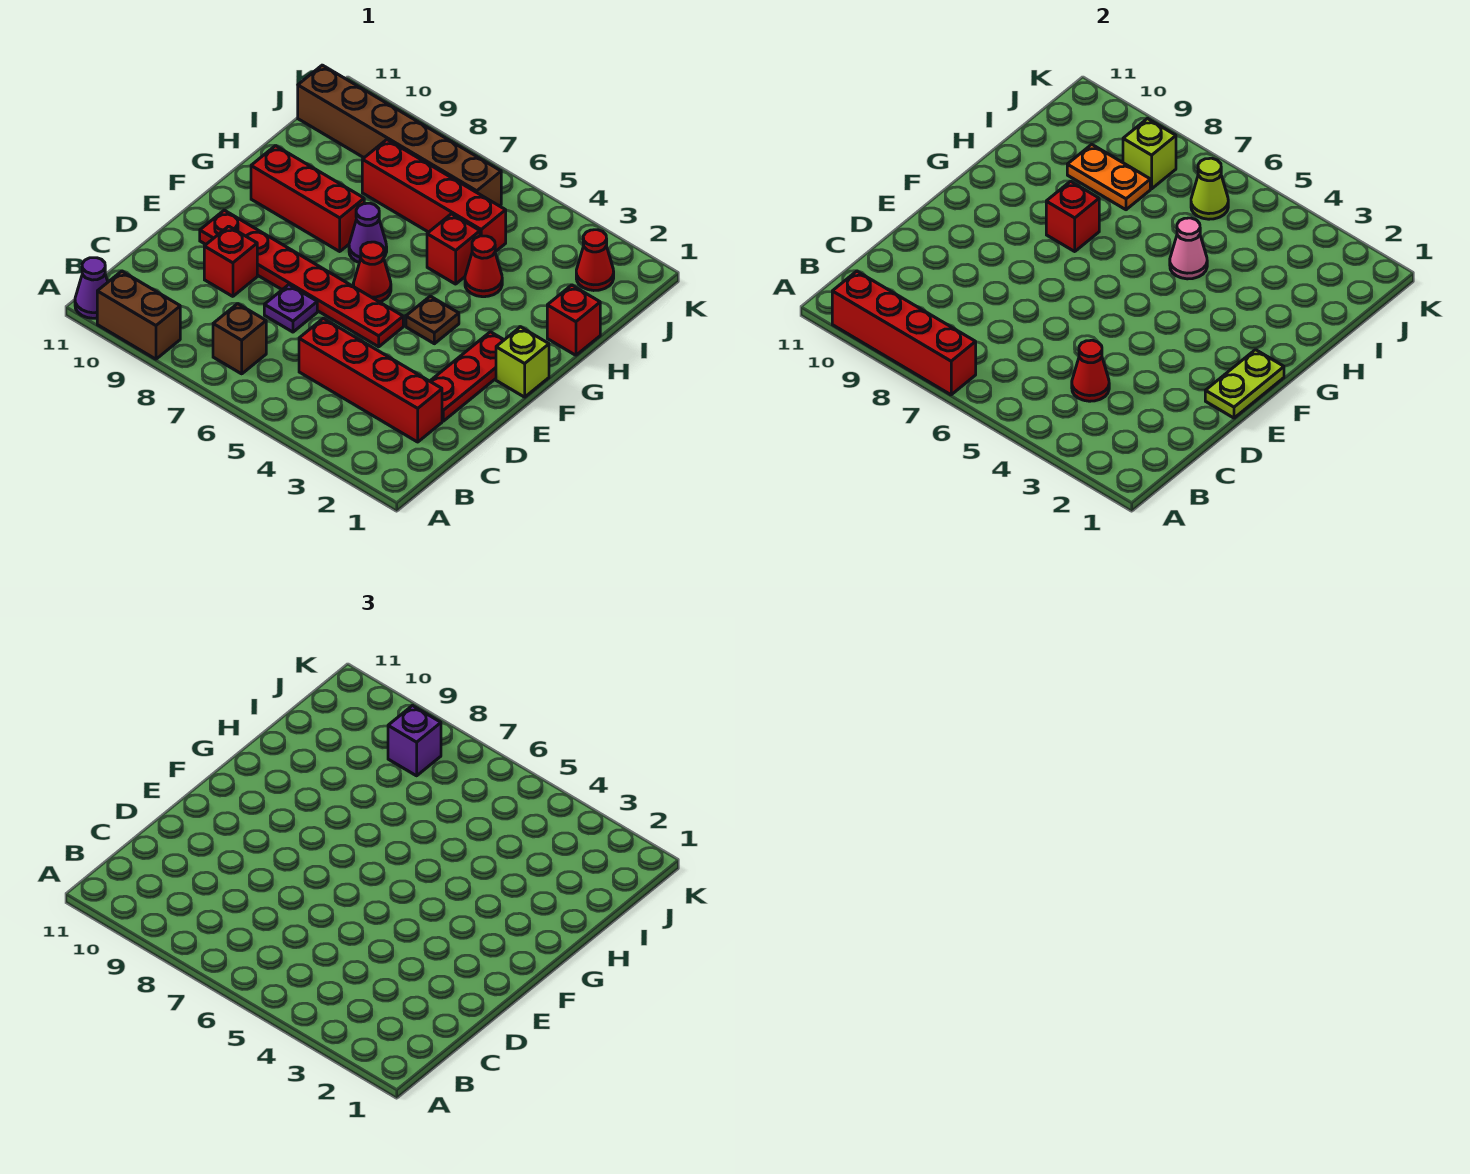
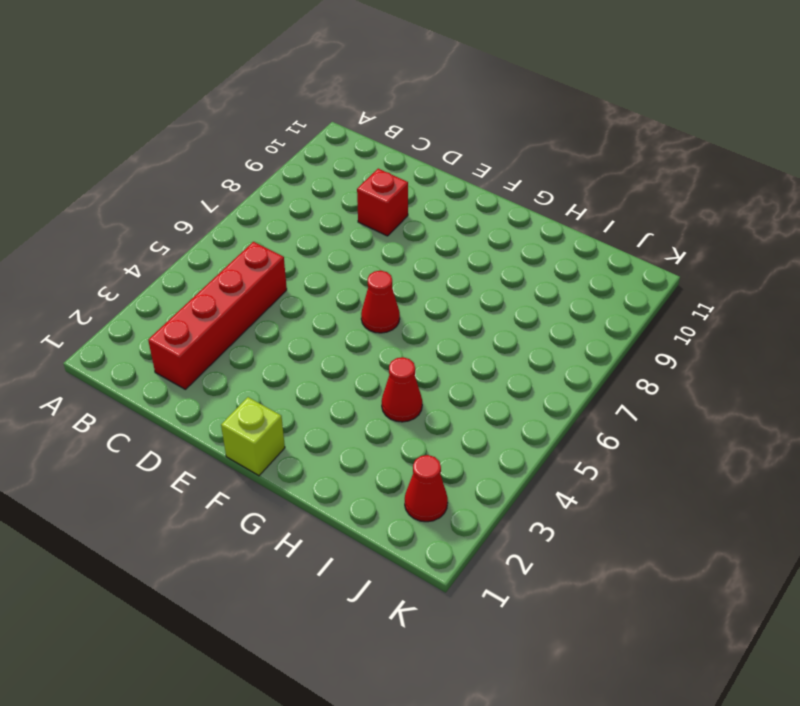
none -> brown brick A9:A10 level 1
none -> purple cone A11 level 1
none -> brown brick B7 level 1

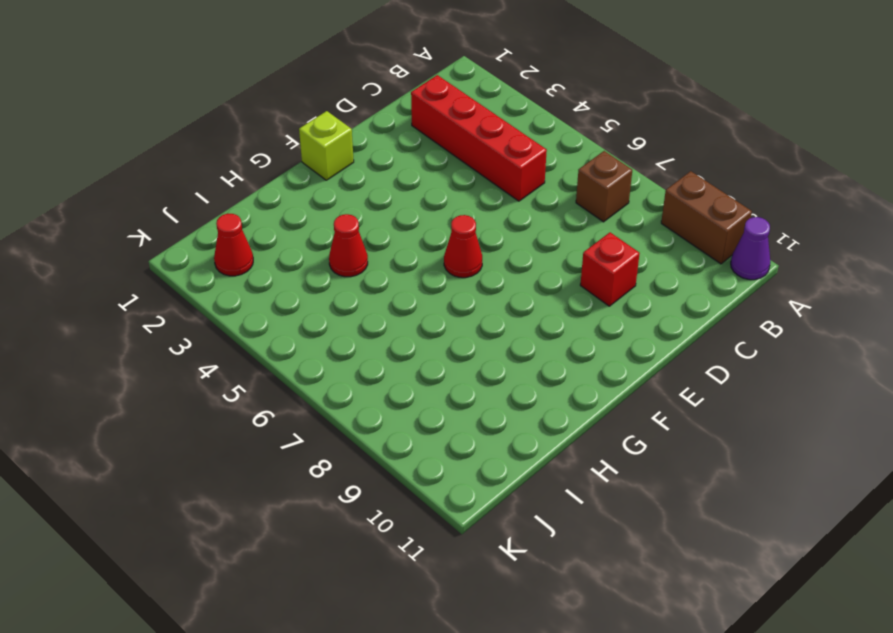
none -> red plate D2:F2 level 1
none -> purple plate D7 level 1
none -> red plate E5:E10 level 1

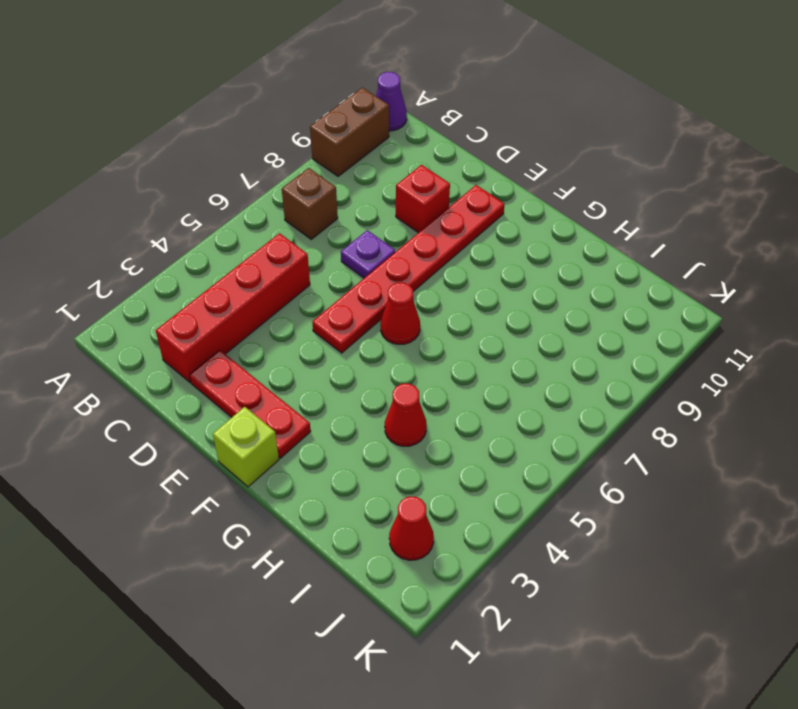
none -> brown plate F4 level 1
none -> purple cone G7 level 1
none -> red brick G8:G10 level 1

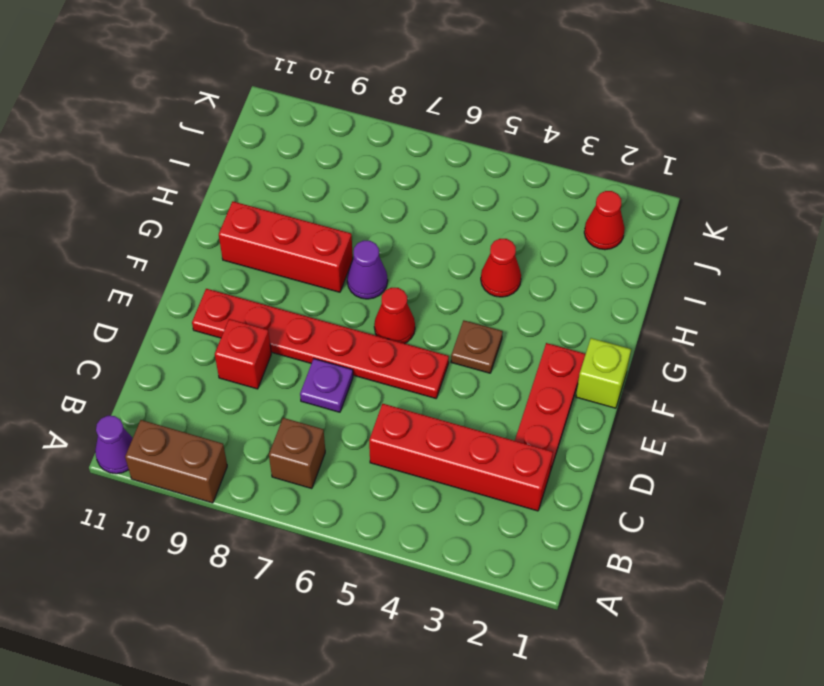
none -> red brick H1 level 1
none -> red brick H5 level 1
none -> red brick I5:I8 level 1

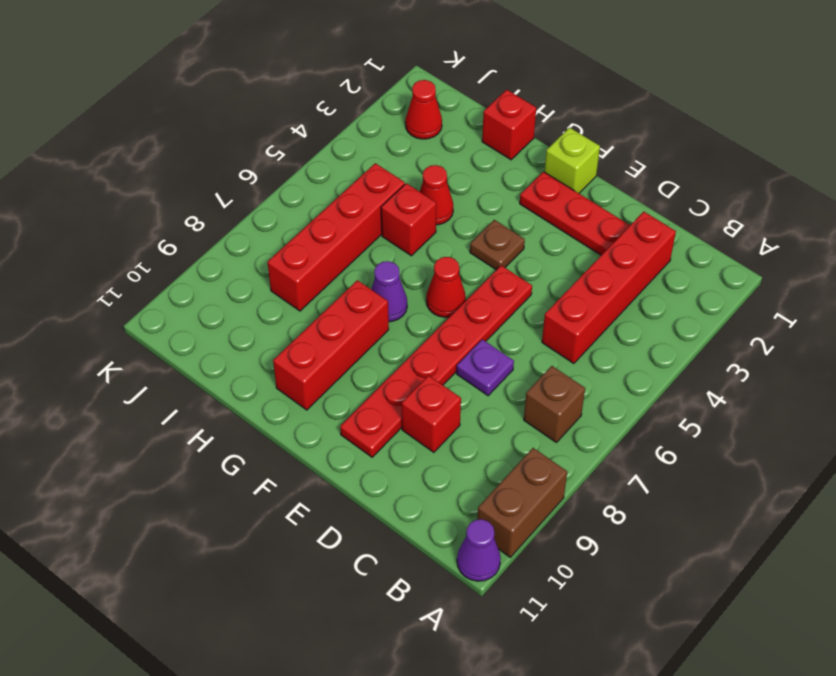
none -> brown brick J6:J11 level 1
none -> red brick A7:A10 level 2
none -> red cone C4 level 2

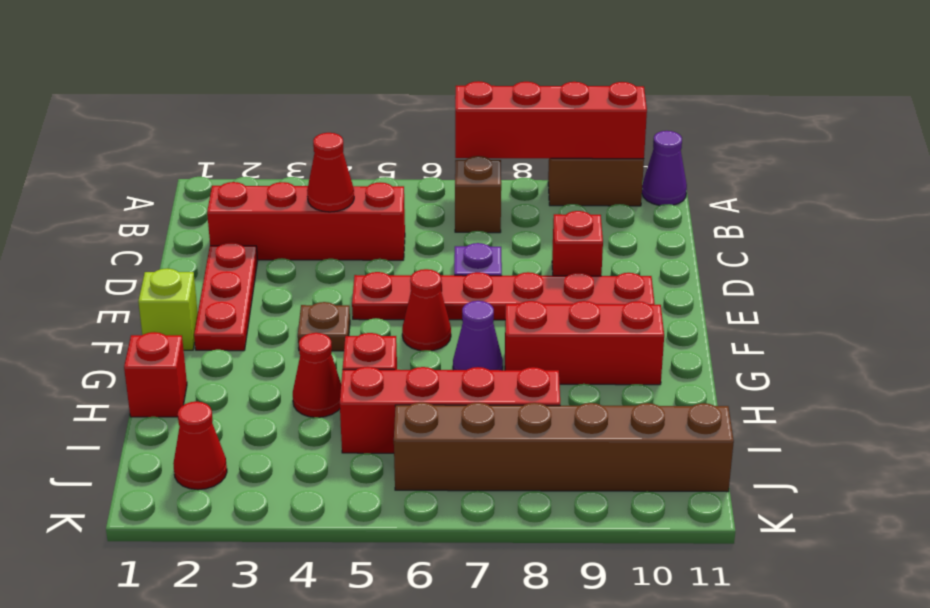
none -> lime plate E1:F1 level 2
none -> red brick G8 level 2
none -> pink cone H5 level 2

